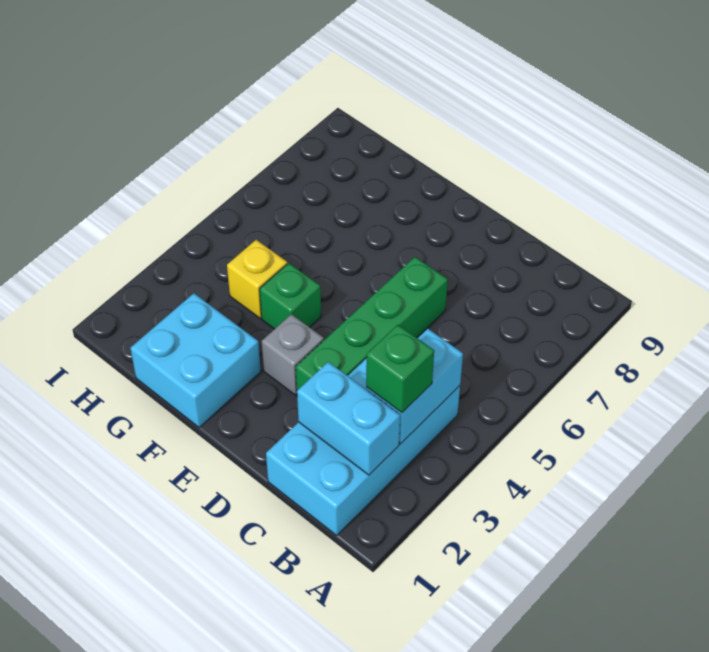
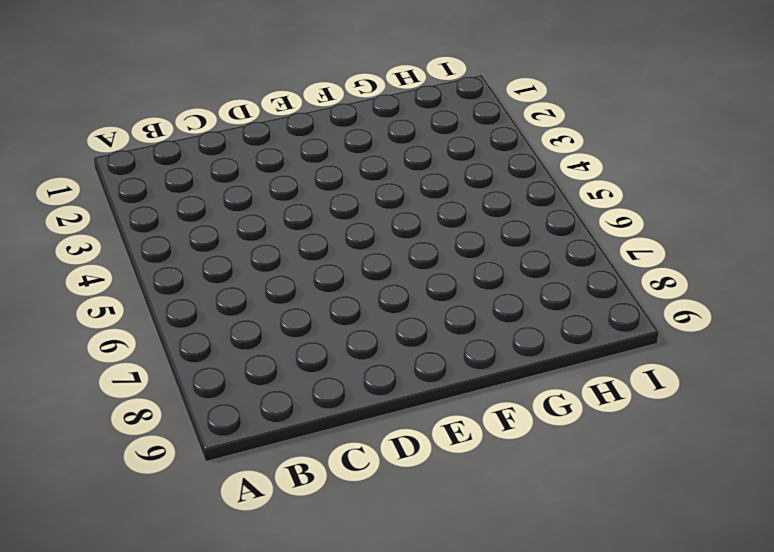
none -> cyan brick B1:C4 level 1
none -> green brick D3:D6 level 1

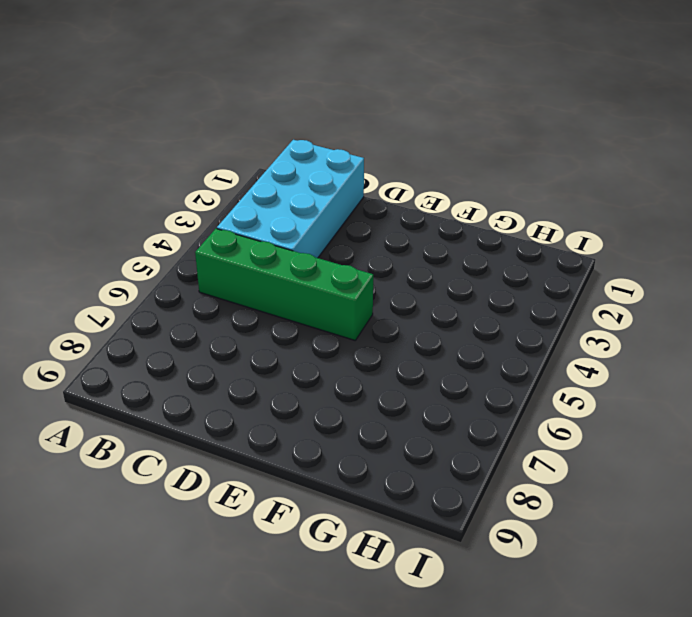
green brick B5:E5 level 1 -> green brick D3:D6 level 1
none -> grey brick E3 level 1
none -> cyan brick F1:G2 level 1

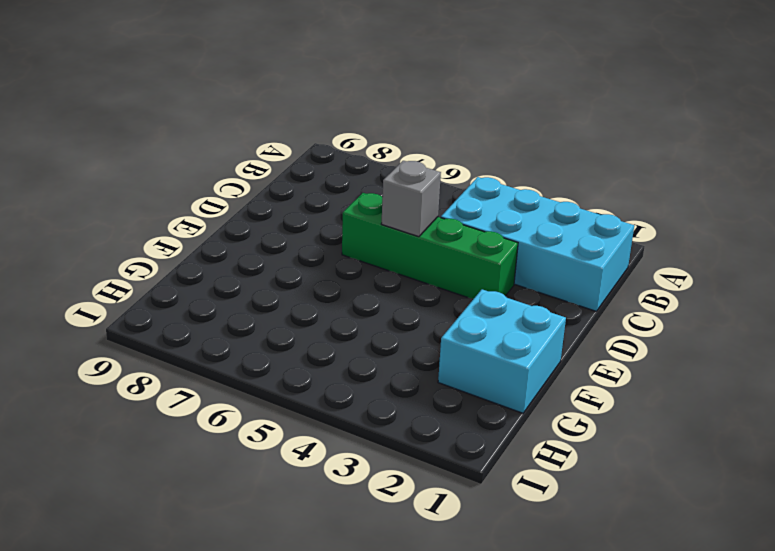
grey brick D5 level 2 -> grey brick E3 level 1
none -> green brick F4 level 1
none -> yellow brick G4 level 1

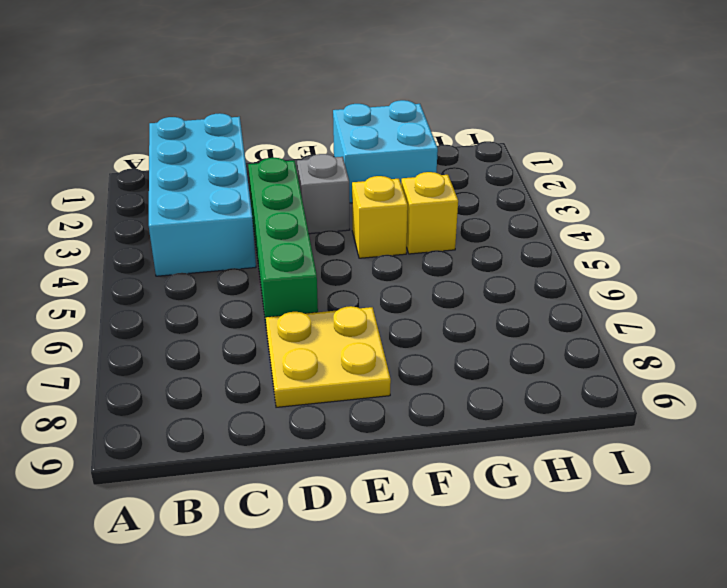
yellow plate D7:E8 level 1 -> none
yellow brick F4 level 1 -> green brick F4 level 1
none -> cyan brick B2:C2 level 2
none -> cyan brick B3:B4 level 2

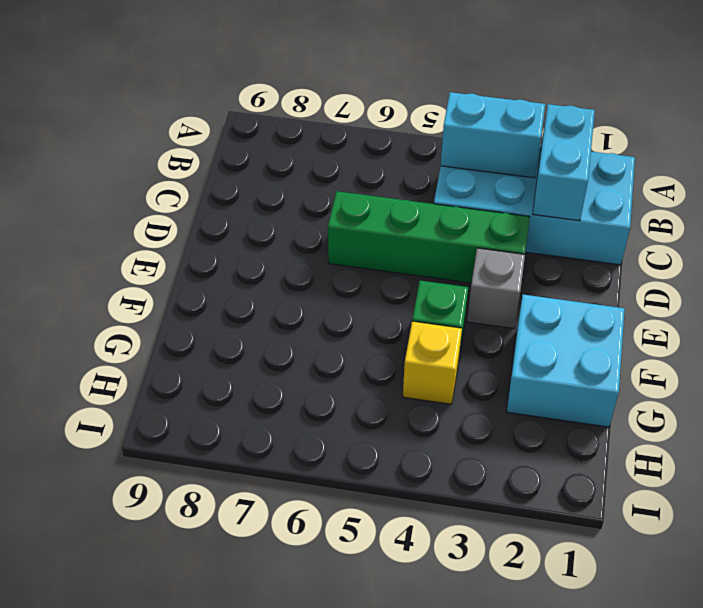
none -> green brick B3 level 3

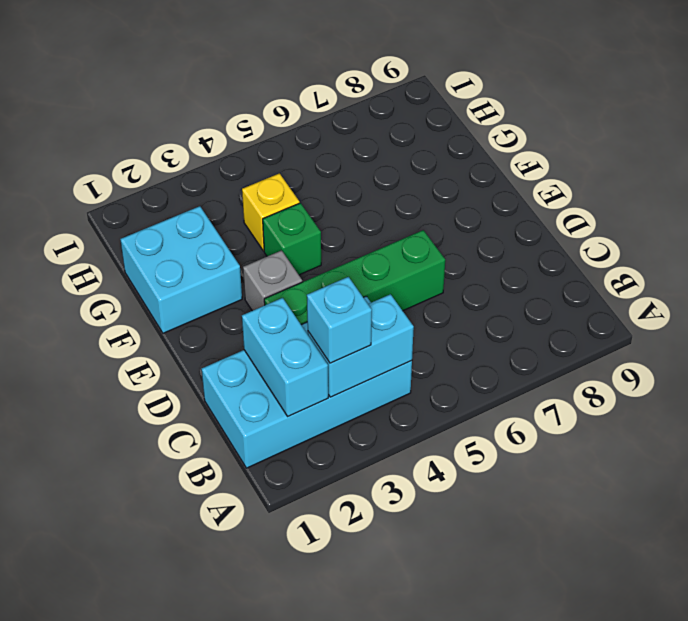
cyan brick B3 level 3 -> green brick B3 level 3

